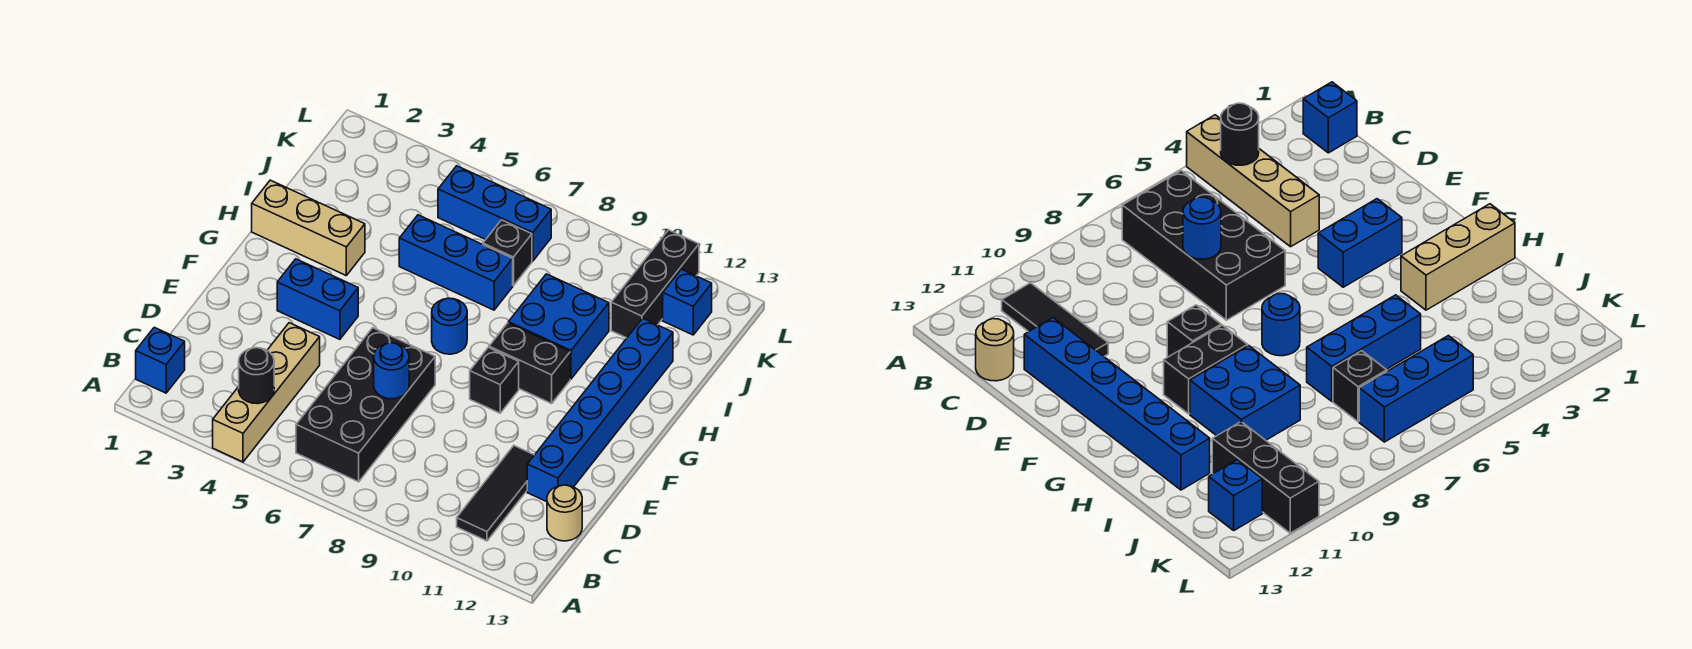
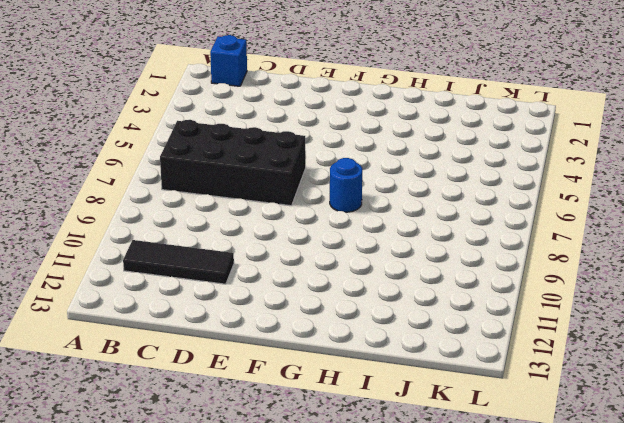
none -> tan brick A4:D4 level 1
none -> tan round brick C13 level 1
none -> blue brick D12:I12 level 1

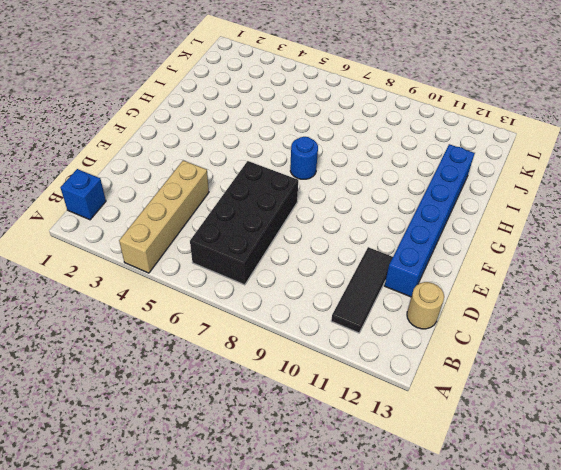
none -> blue brick F3:F4 level 1
none -> black brick F9 level 1
none -> black brick G9:G10 level 1

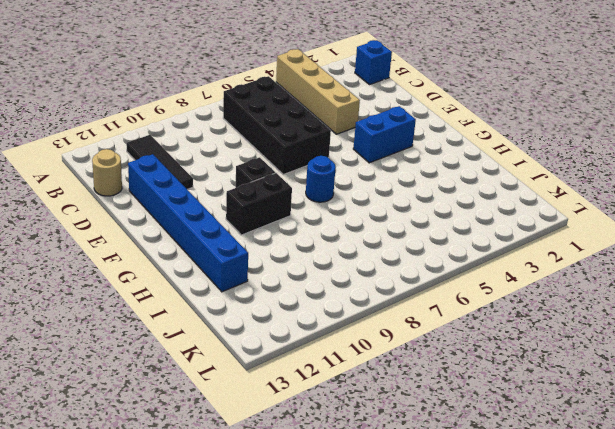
none -> tan brick H1:H3 level 1
none -> blue brick H9:I10 level 1
none -> blue brick I5:I7 level 1

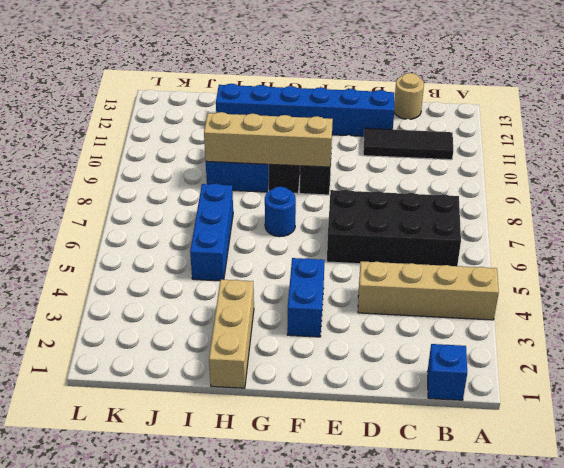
tan brick F9:I9 level 2 -> none
none -> black brick J7 level 1
none -> black brick J11:L11 level 1
none -> blue brick K5:K7 level 1

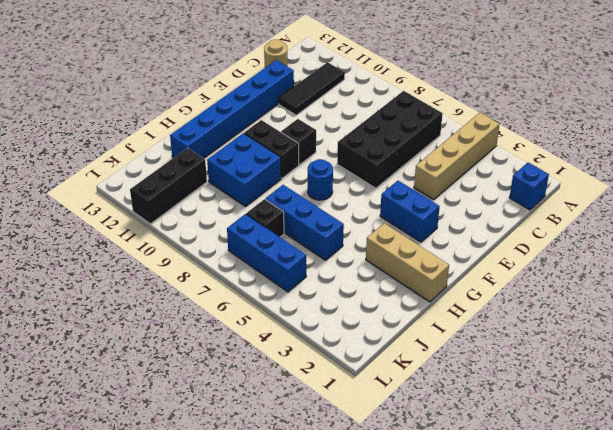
none -> blue brick K12 level 1
none -> black round brick B4 level 2
none -> blue round brick D7 level 2

